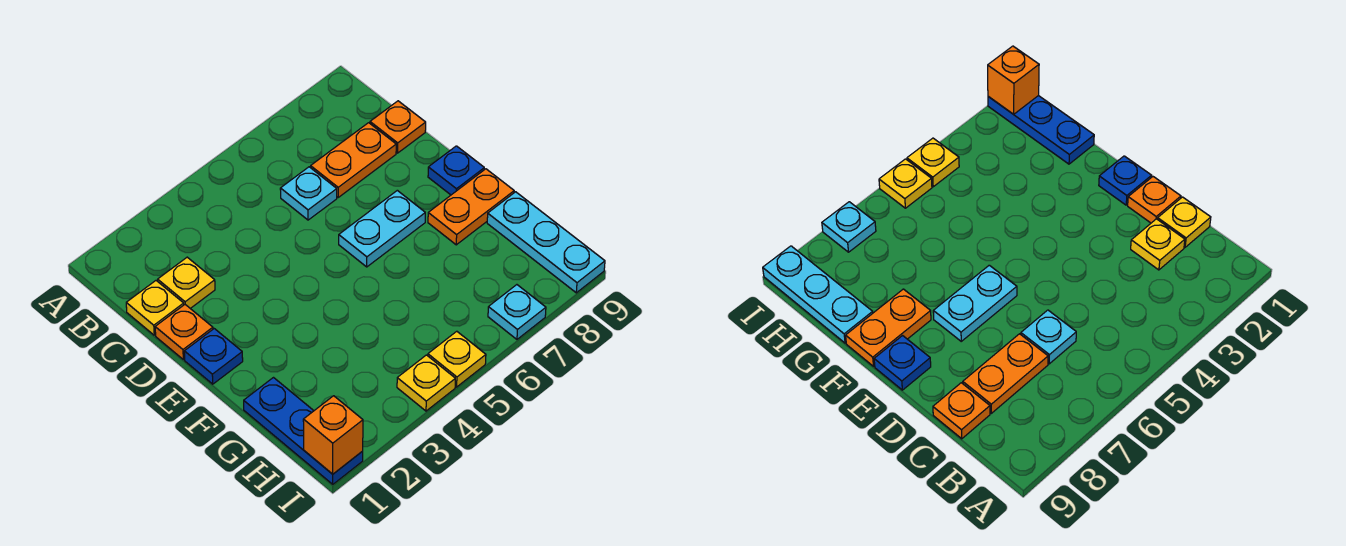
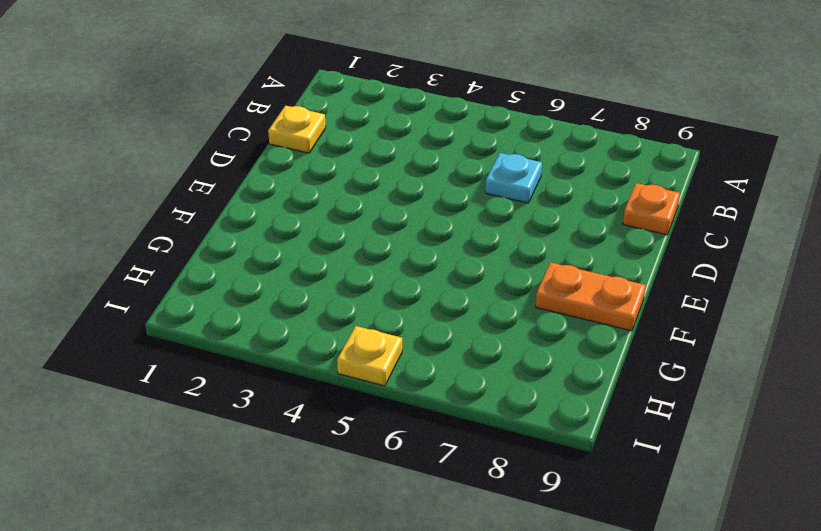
none -> yellow plate C2 level 1
none -> orange plate C7:C8 level 1
none -> orange plate D1 level 1

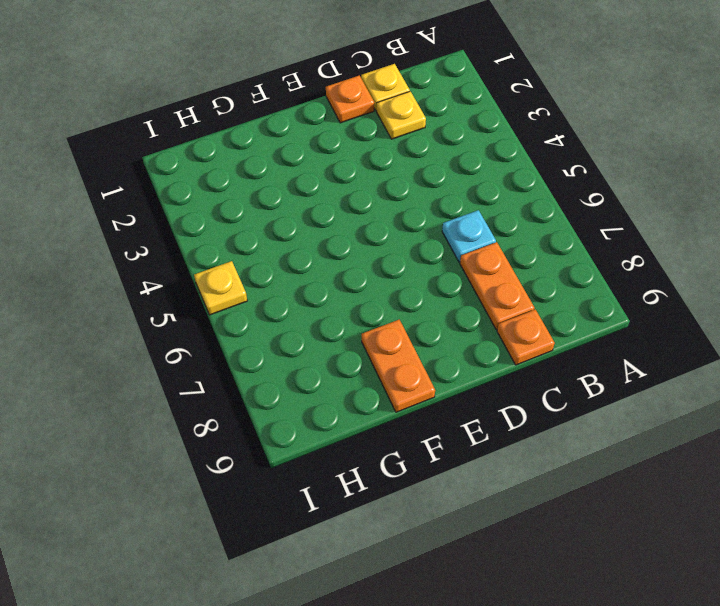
none -> blue plate E1 level 1
none -> cyan plate E6:E7 level 1
none -> blue plate E9 level 1

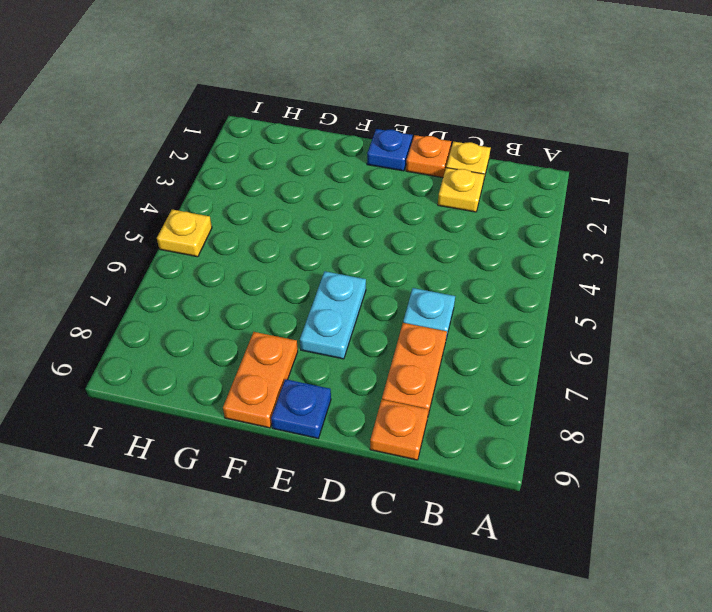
none -> blue plate G1:I1 level 1
none -> cyan plate G9:I9 level 1
none -> yellow plate I4 level 1

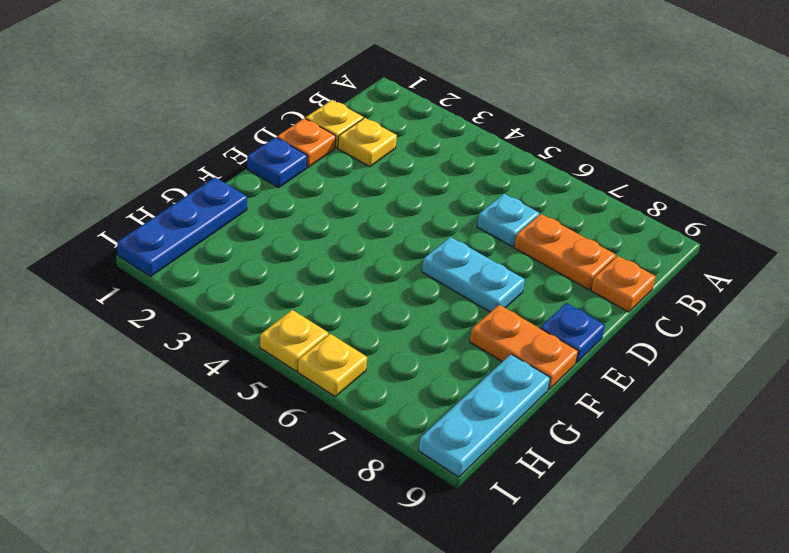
yellow plate I6 level 1 -> yellow plate I4 level 1
none -> cyan plate I7 level 1
none -> orange brick I1 level 2

